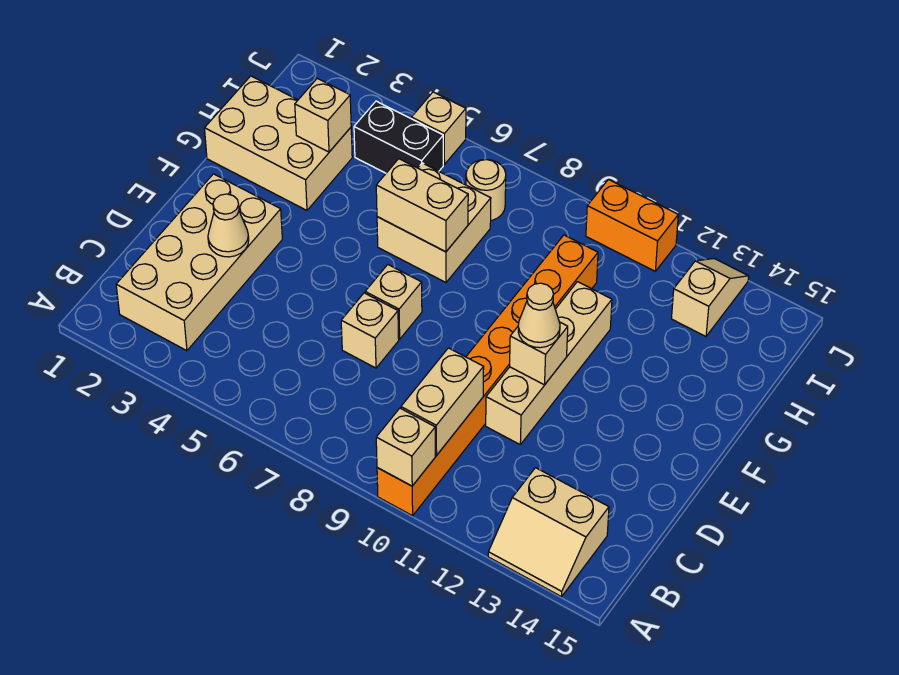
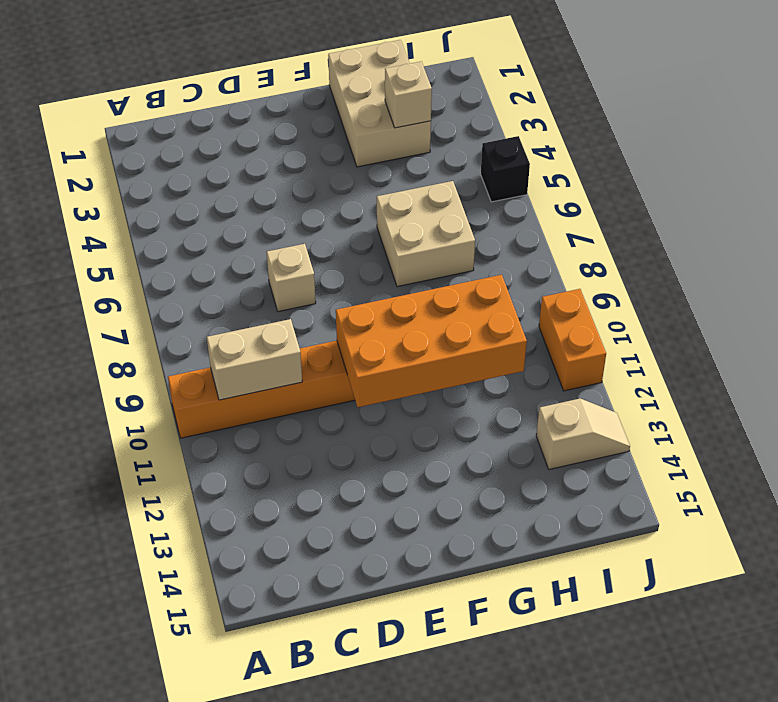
orange brick E10:H11 level 2 -> tan brick E11 level 2
black brick J5 level 1 -> tan brick J5 level 1
none -> tan slope A13:B14 level 1 top B
none -> tan brick B2:E3 level 1
none -> tan brick D11:G11 level 1

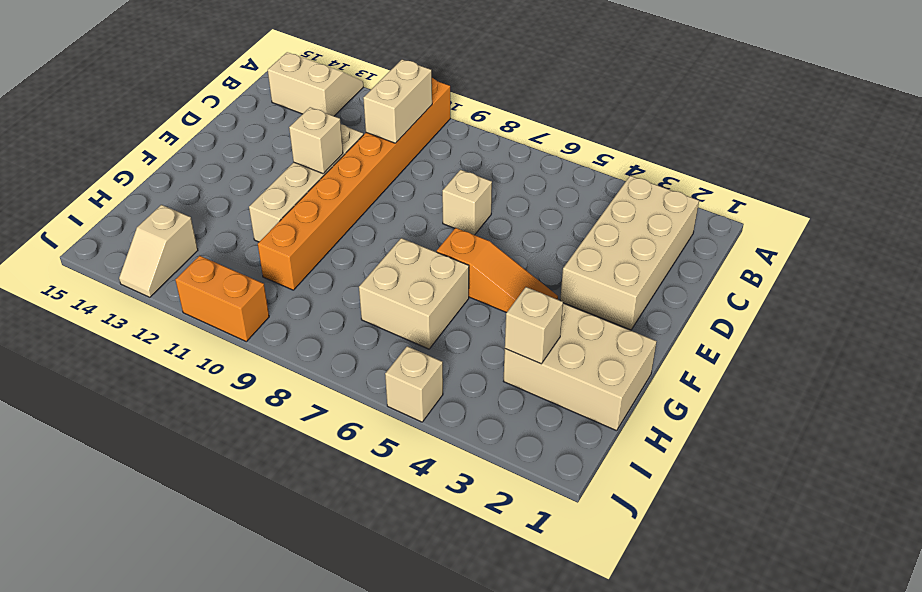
orange slope F4:F6 level 1 top 6 -> none
none -> tan brick E7 level 1
none -> black brick I4:I5 level 1
none -> tan round brick I7 level 1

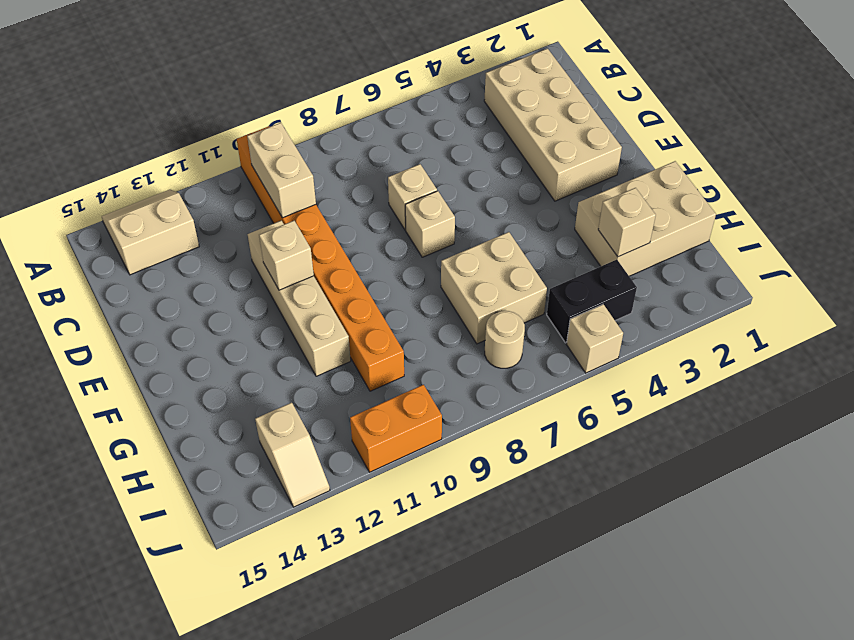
none -> tan brick A10 level 2
none -> tan cone D3 level 2
none -> tan brick G6:G7 level 2

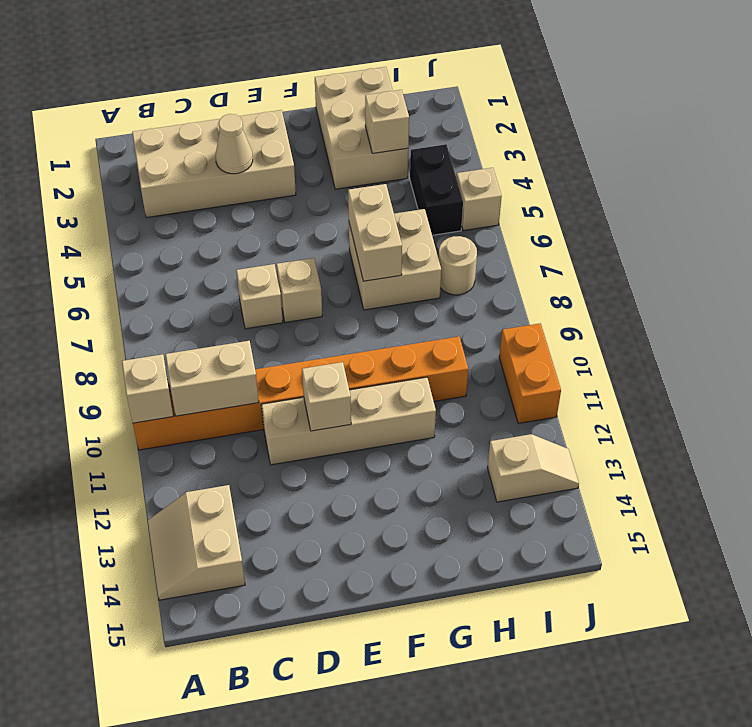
none -> tan cone E11 level 3

